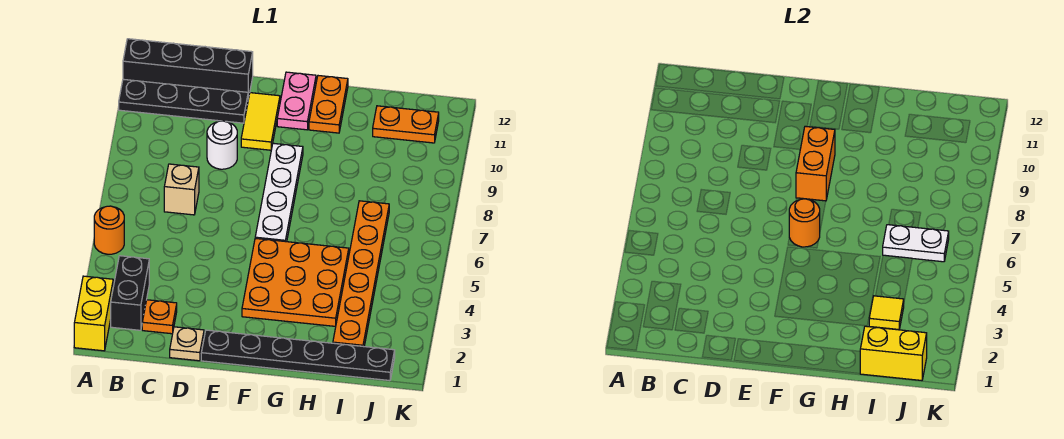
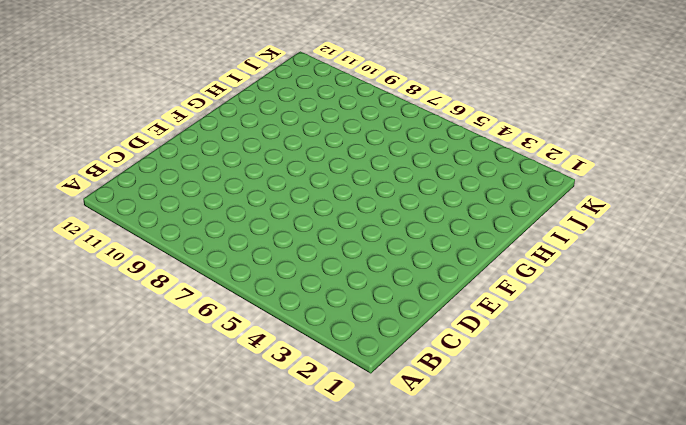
none -> yellow brick A1:A2 level 1
none -> orange round brick A5 level 1
none -> black plate A11:D11 level 1

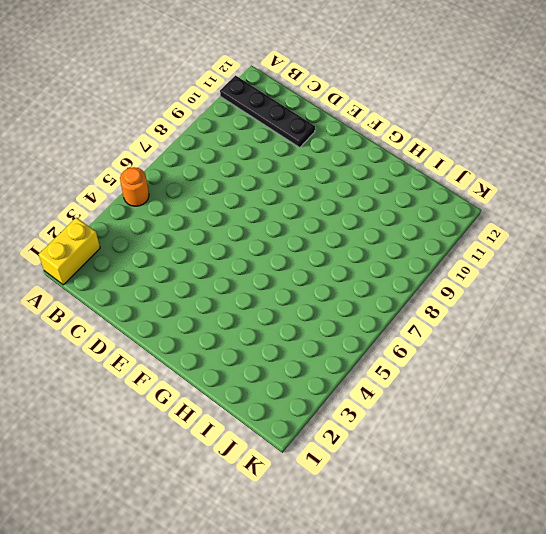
none -> black brick A12:D12 level 1
none -> black brick B2:B3 level 1
none -> orange plate C2 level 1

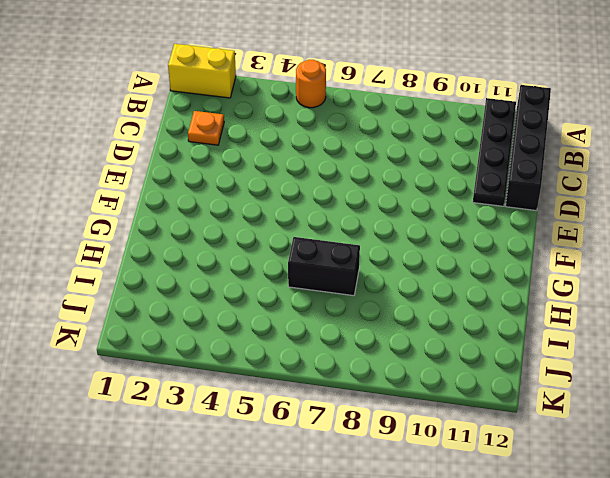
black brick H6:H7 level 1 -> black brick B2:B3 level 1
none -> tan brick C7 level 1
none -> tan plate D1 level 1
none -> white round brick D9 level 1

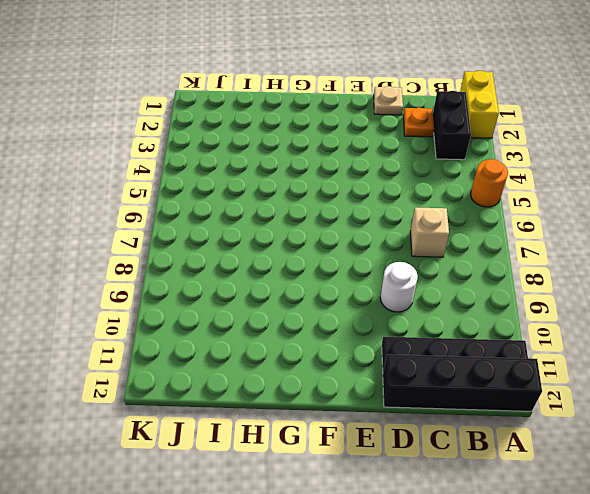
none -> black plate E1:J1 level 1
none -> yellow tile E10:E11 level 1
none -> orange plate F3:H5 level 1

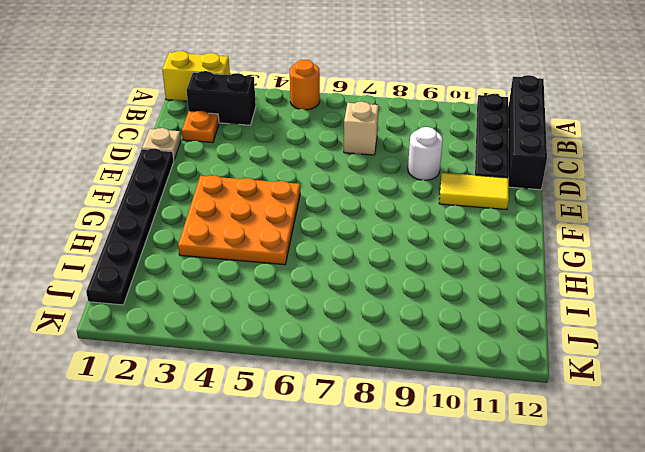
none -> white plate F6:F9 level 1
none -> pink plate F11:F12 level 1
none -> orange plate G11:G12 level 1

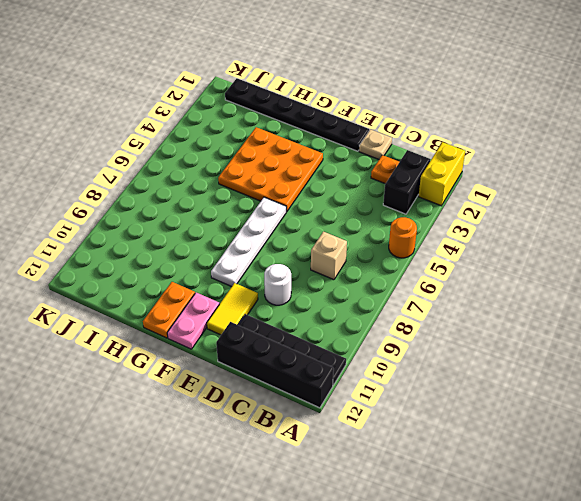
none -> orange plate I2:I7 level 1
none -> orange plate I11:J11 level 1
none -> orange round brick F6 level 2

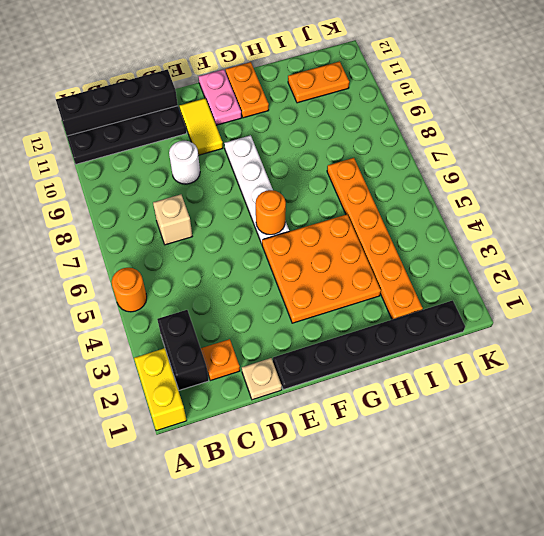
none -> orange brick F8:F9 level 2
none -> yellow brick I1:J1 level 2
none -> yellow tile I3 level 2

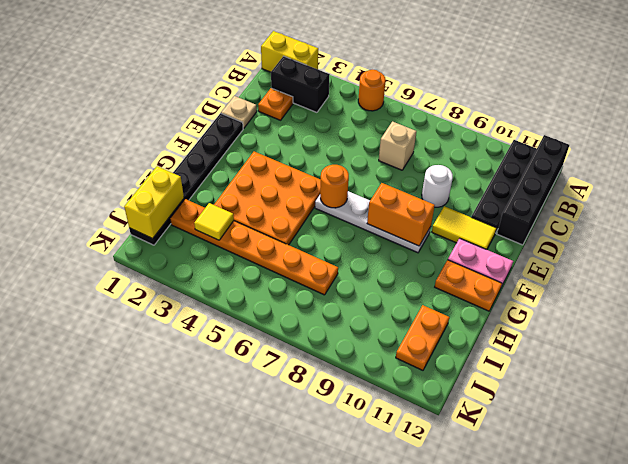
none -> white plate I6:J6 level 2

